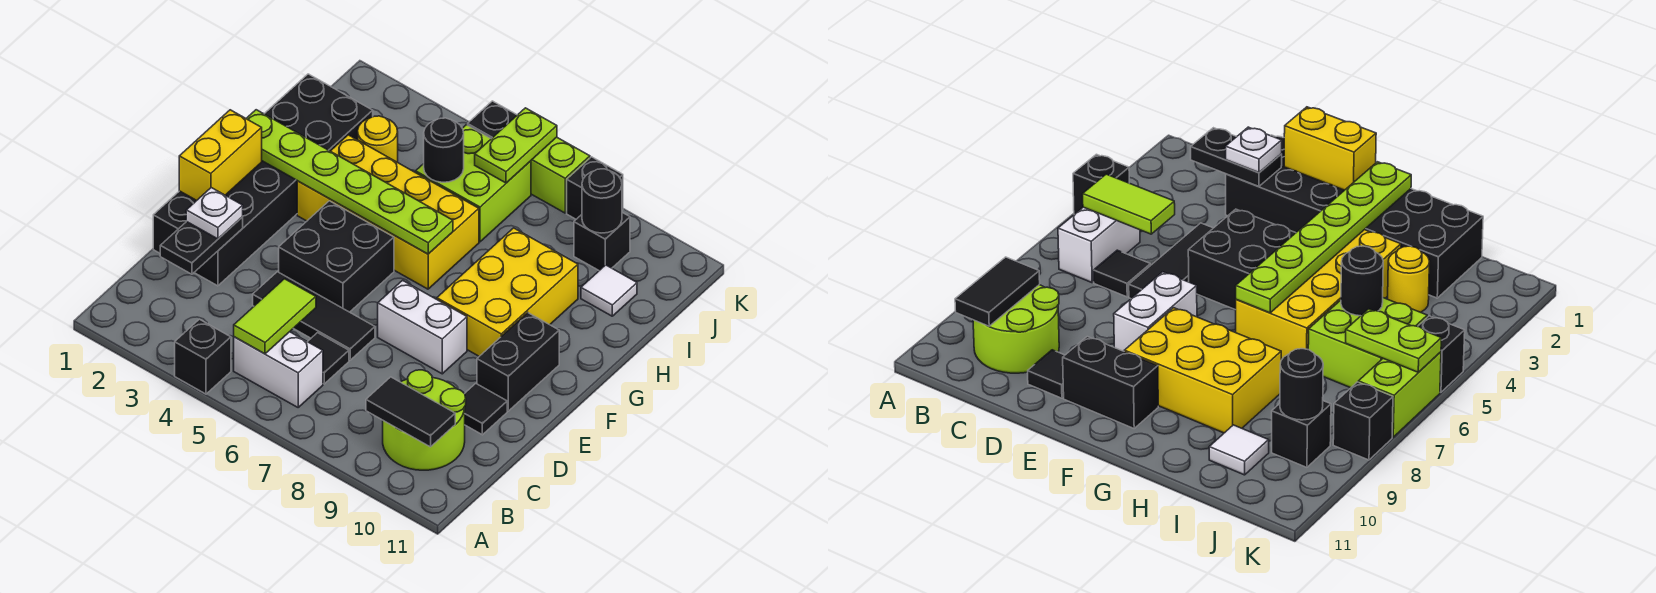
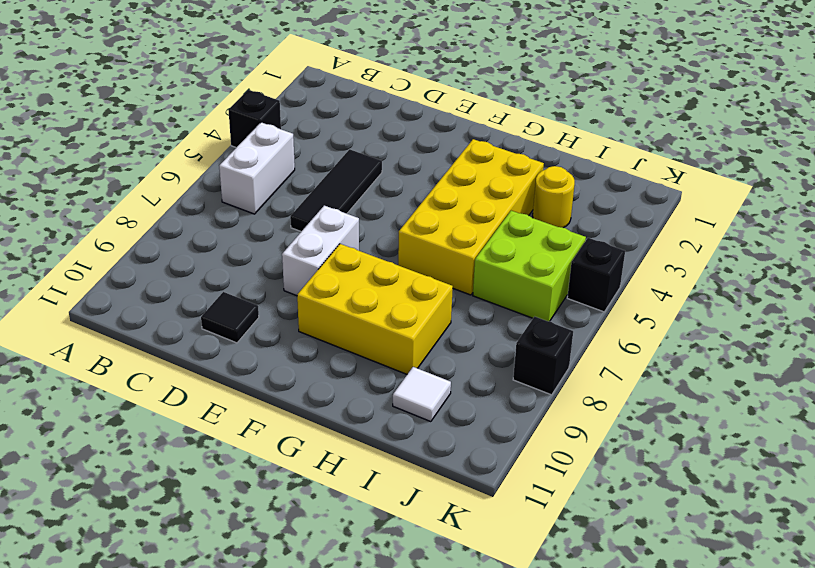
none -> lime round brick B9:C10 level 1
none -> black tile C6 level 1
none -> black brick D1:I2 level 1

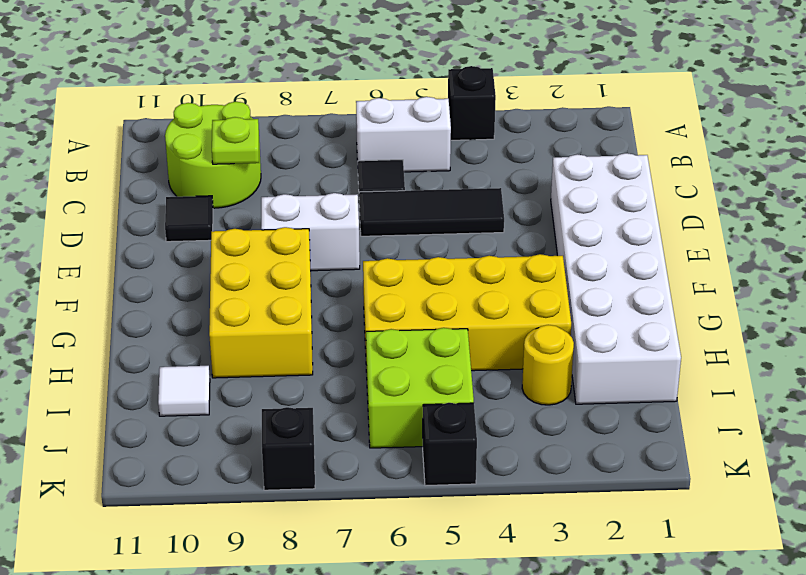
lime plate C9 level 2 -> none
white brick D1:I2 level 1 -> black brick D1:I2 level 1
none -> black brick E4:F5 level 1
none -> black brick E10:F10 level 1
none -> black brick J9 level 1

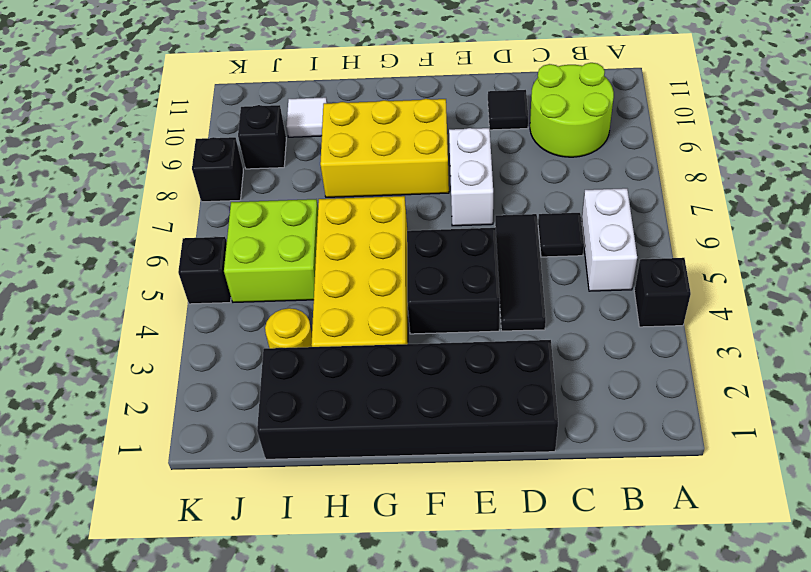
none -> black brick E10:F10 level 1
none -> lime brick K6:K7 level 1
none -> lime tile B5:C5 level 2

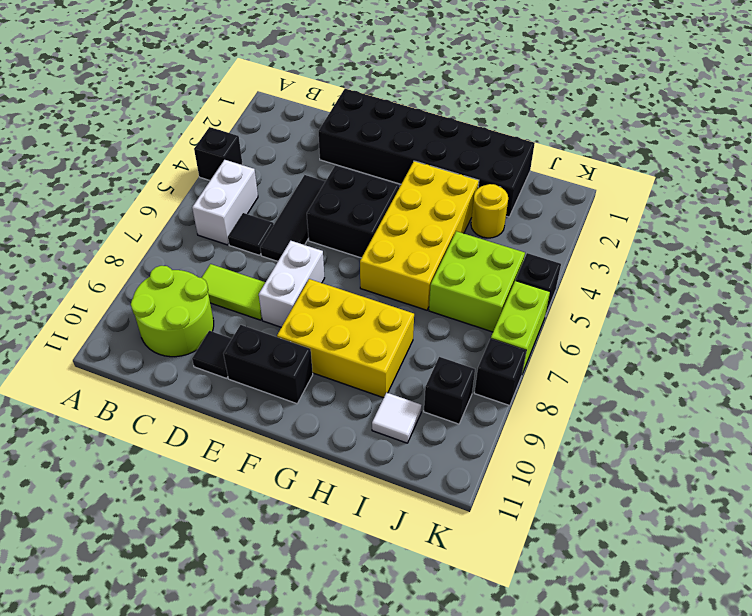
lime tile C8:D8 level 1 -> lime tile B5:C5 level 2
none -> black tile B9:B10 level 2
none -> black plate C2:D2 level 2
none -> yellow brick E1:F1 level 2

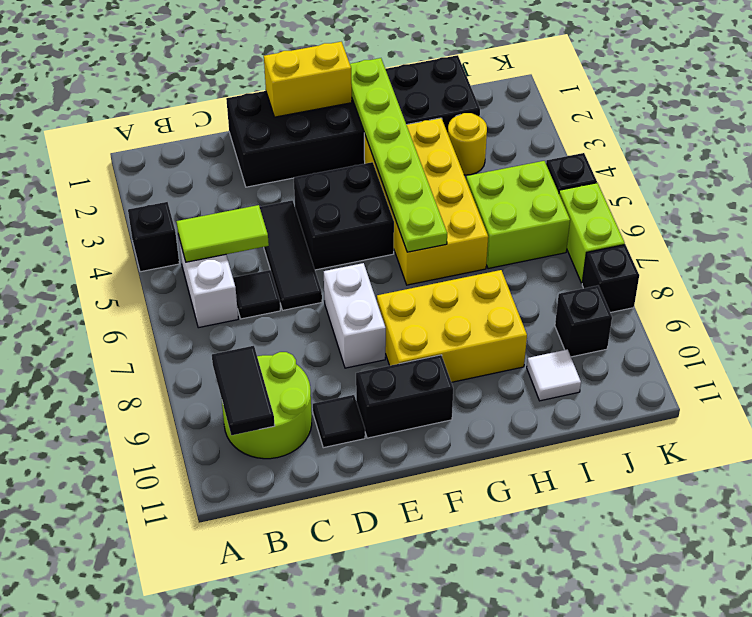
none -> black plate C2:D2 level 2
none -> black round brick I5 level 2
none -> lime plate J6:K6 level 2

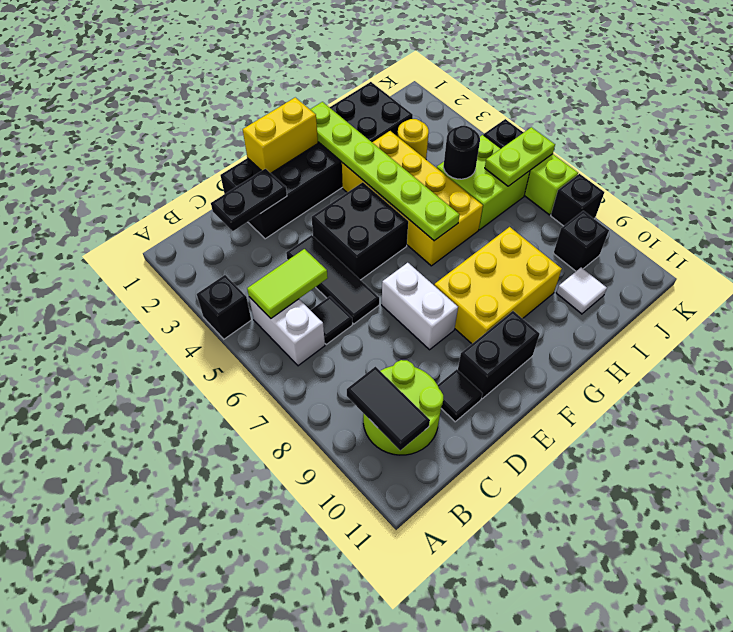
none -> black round brick J9 level 2
none -> white plate D2 level 3

